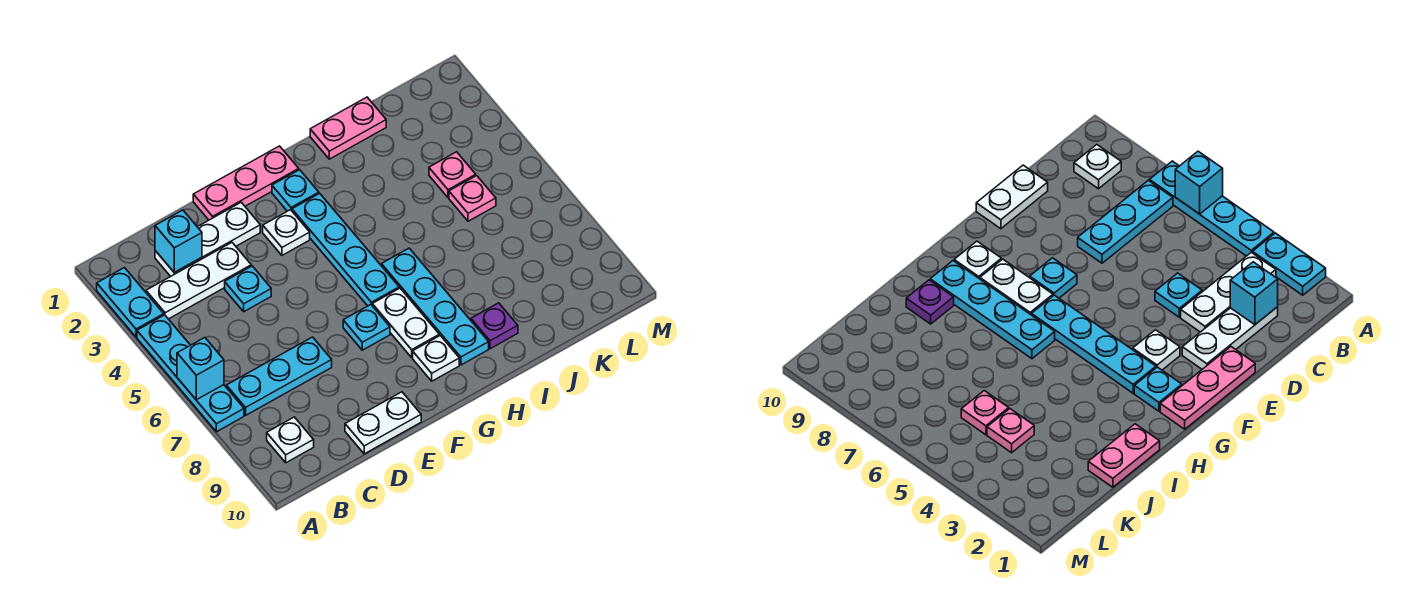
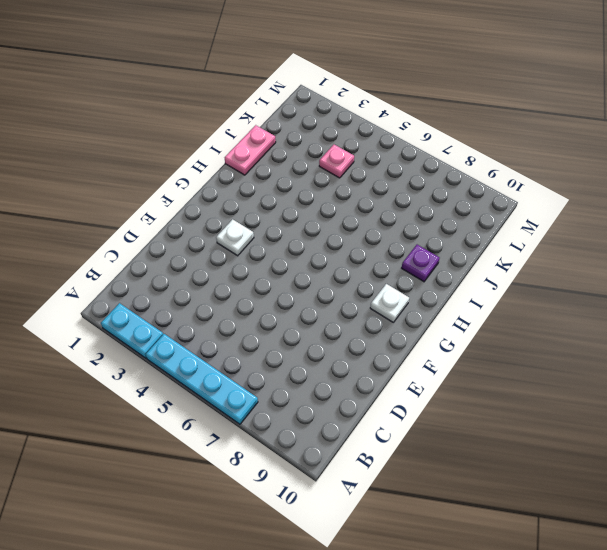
none -> white plate B3:D3 level 1
none -> cyan plate B7:D7 level 1
none -> white plate B9 level 1

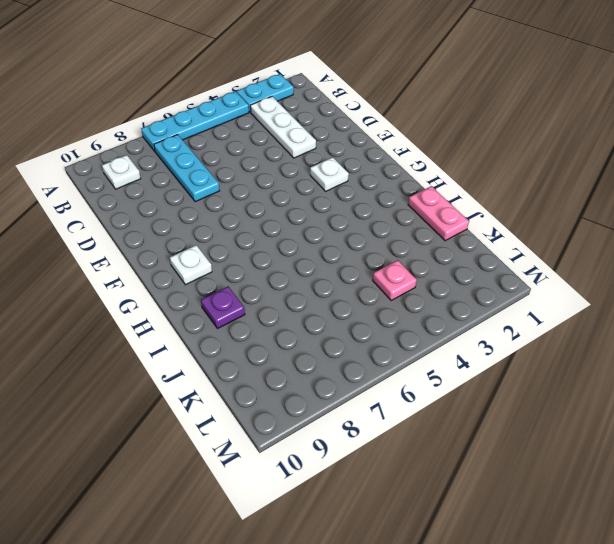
none -> white plate C2:E2 level 1
none -> cyan plate D4 level 1
none -> white plate D10:E10 level 1

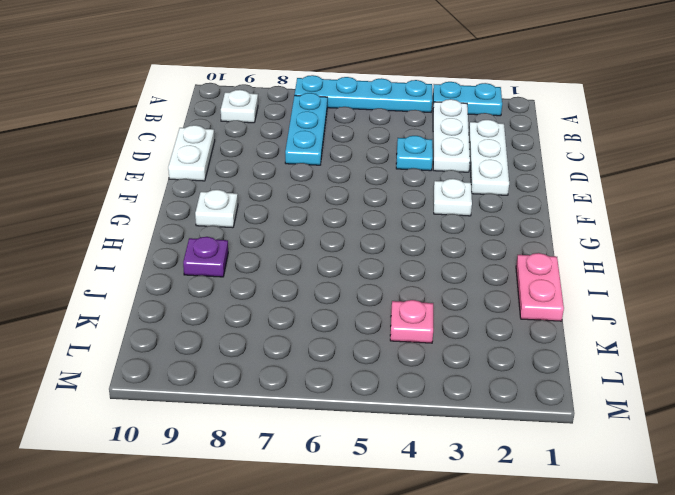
none -> pink plate E1:G1 level 1
none -> cyan plate F7 level 1
none -> cyan plate G2 level 1

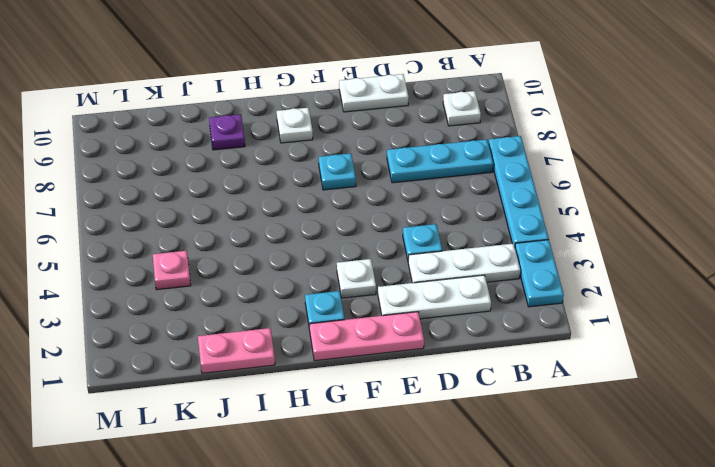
none -> cyan plate G3:G6 level 1
none -> white plate G7:G8 level 1
none -> cyan plate H6:H9 level 1

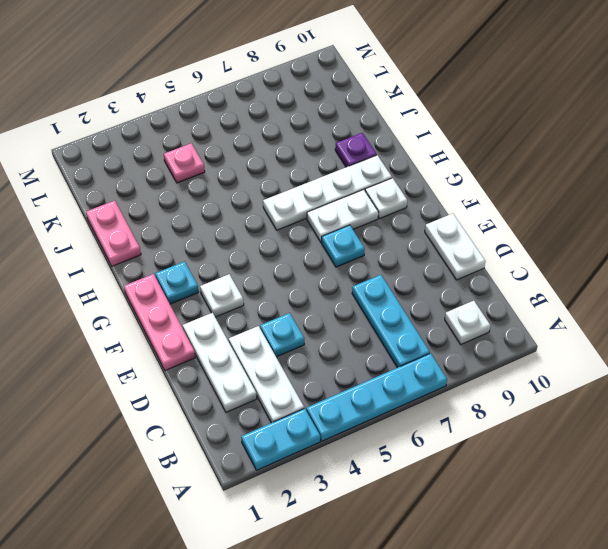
white plate H6:H9 level 1 -> cyan plate H6:H9 level 1
none -> cyan plate G3:G6 level 1
none -> pink plate K5 level 1
none -> cyan brick A6 level 2

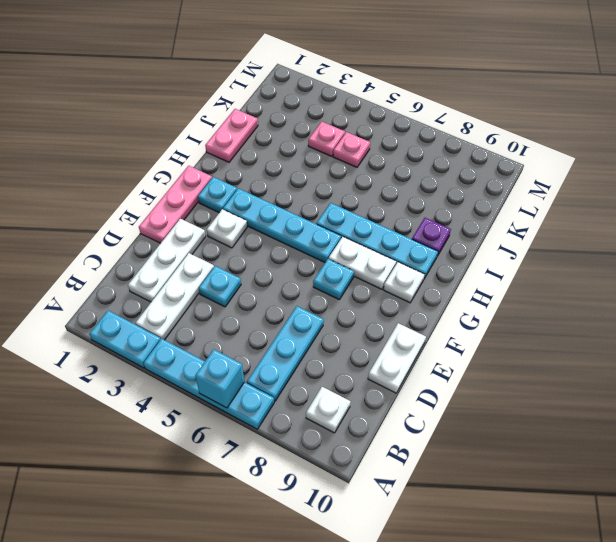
none -> cyan brick C2 level 2

